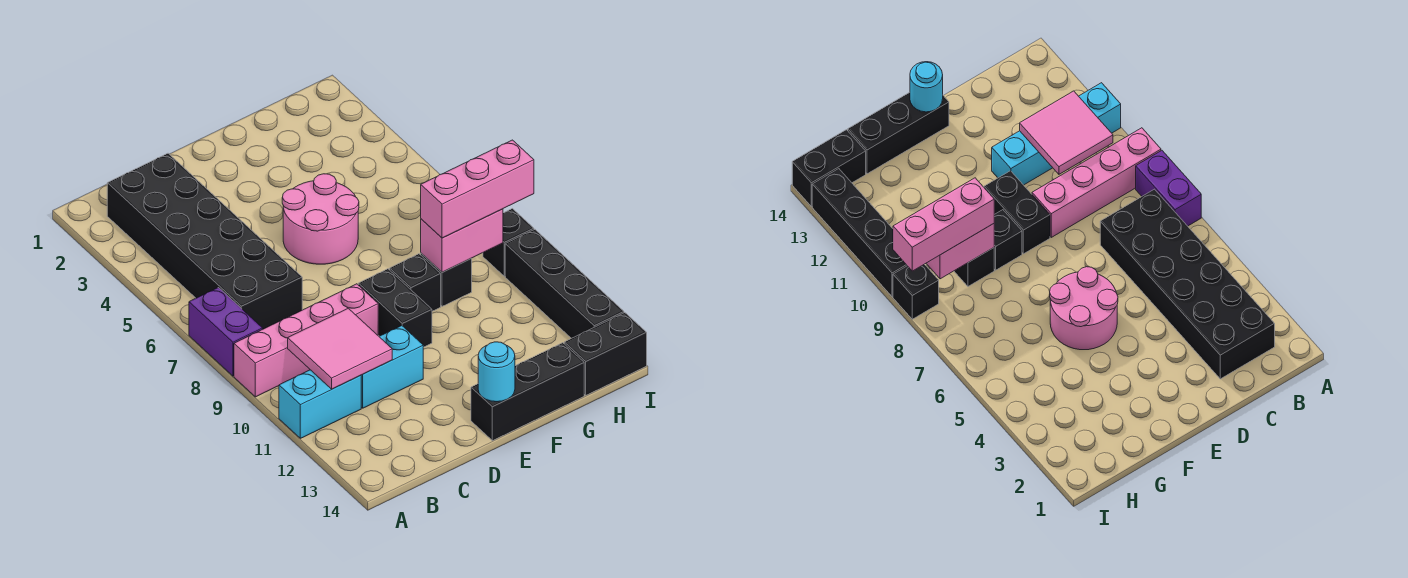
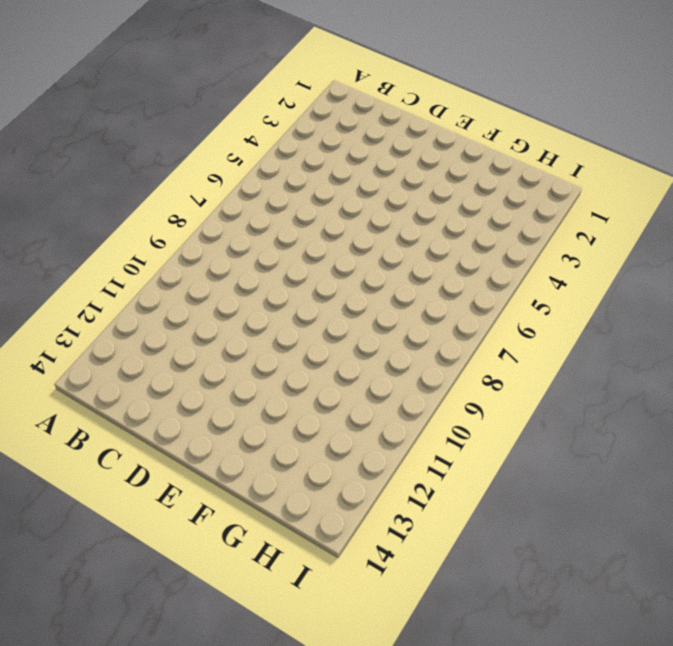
none -> purple brick A7:A8 level 1
none -> pink brick A9:D9 level 1
none -> cyan brick A11:B11 level 1

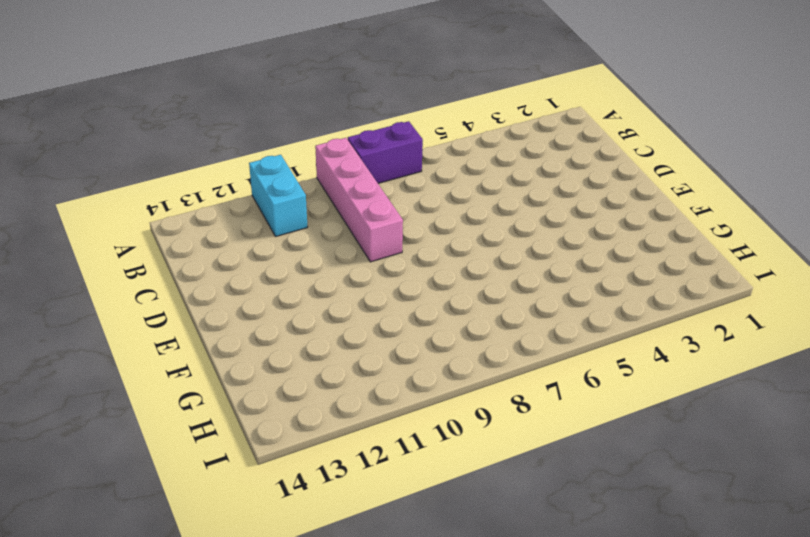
none -> black brick B2:C7 level 1
none -> cyan brick C11:D11 level 1
none -> pink round brick E5:F6 level 1

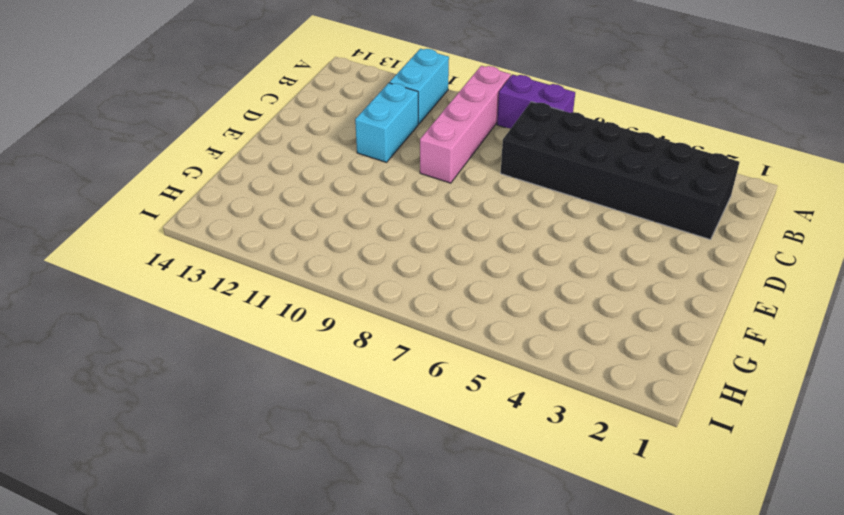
none -> pink round brick E5:F6 level 1
none -> black brick E9:E10 level 1
none -> black brick E14:G14 level 1

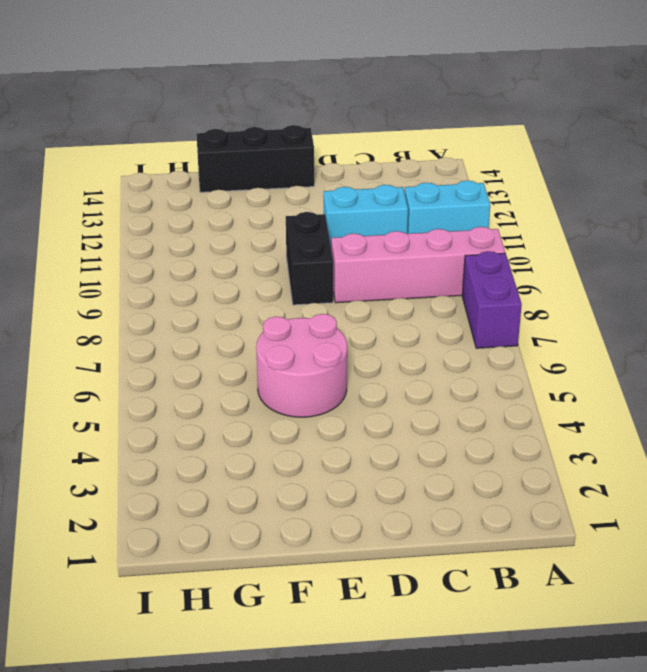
none -> black brick B2:C7 level 1
none -> black brick F9 level 1
none -> black brick G9 level 1

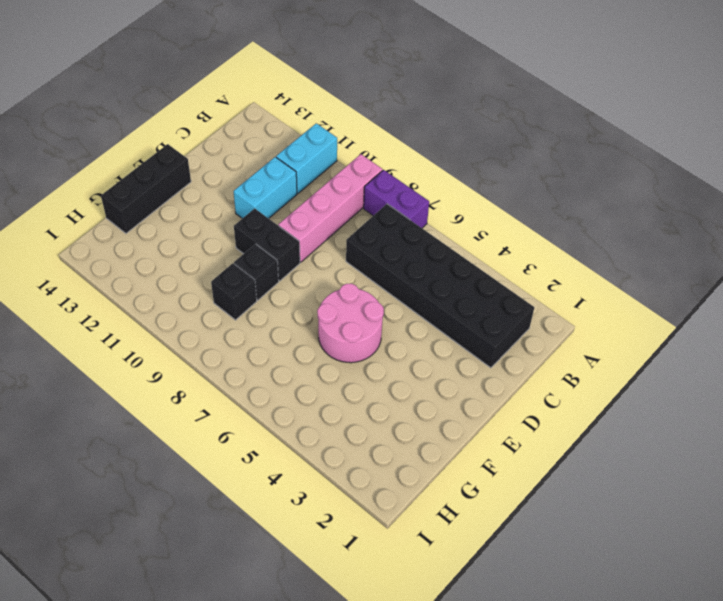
none -> black brick H14:I14 level 1
none -> black brick I9 level 1
none -> black brick I10:I13 level 1

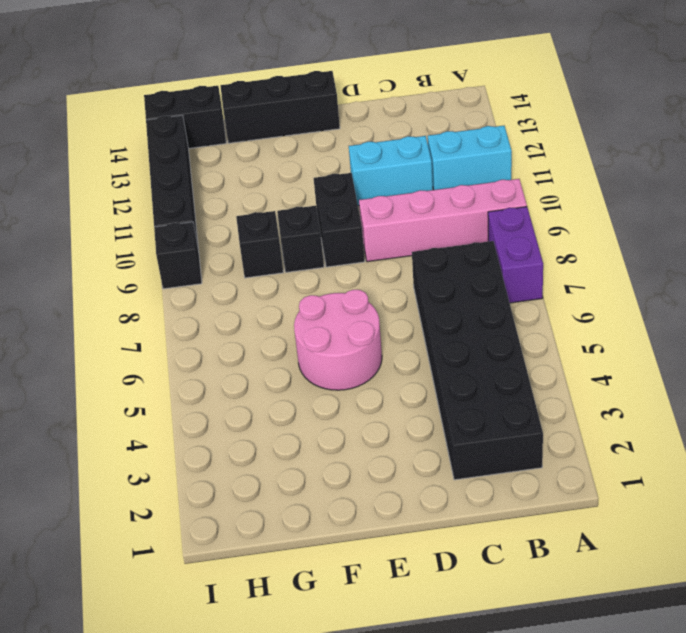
none -> pink tile B10:C11 level 2
none -> cyan round brick E14 level 2
none -> pink brick G9:H9 level 2

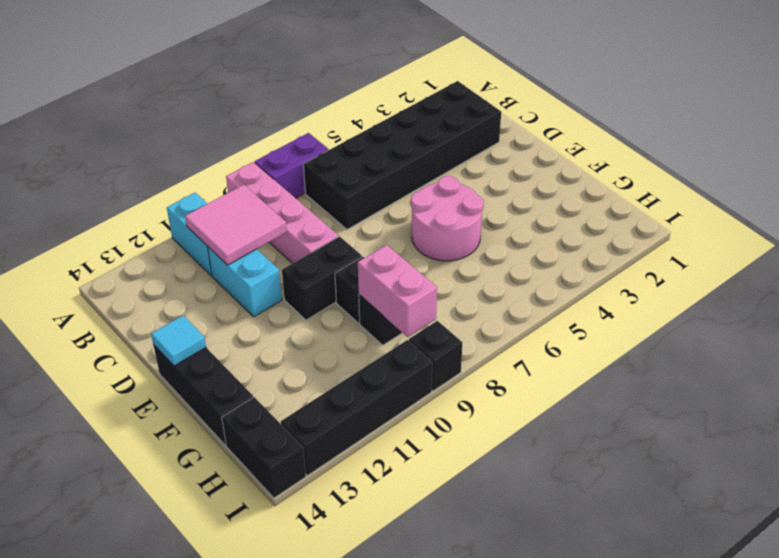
cyan tile E14 level 2 -> cyan round brick E14 level 2
none -> pink brick G9:I9 level 3

